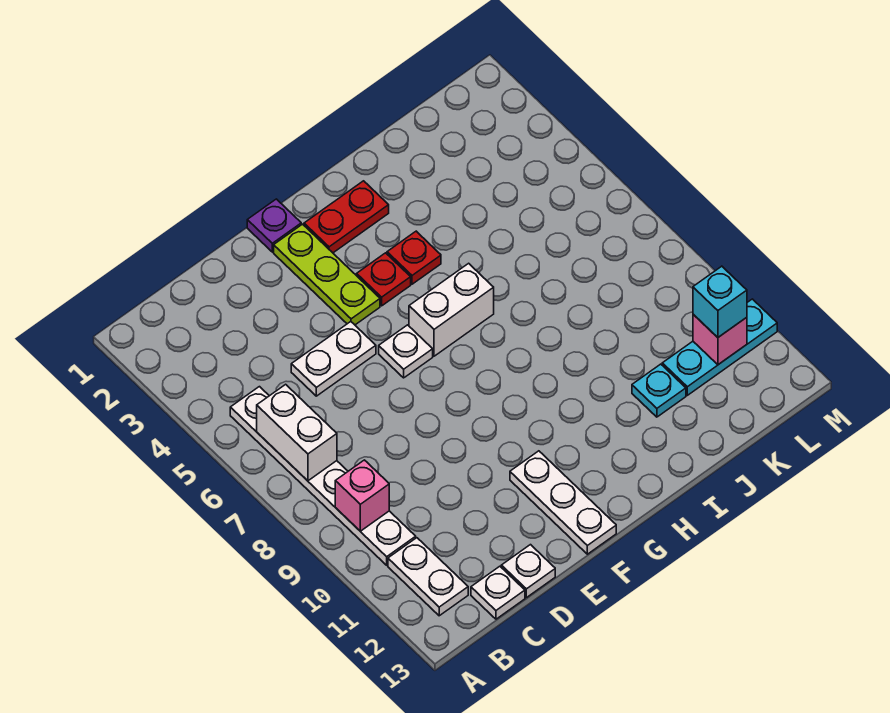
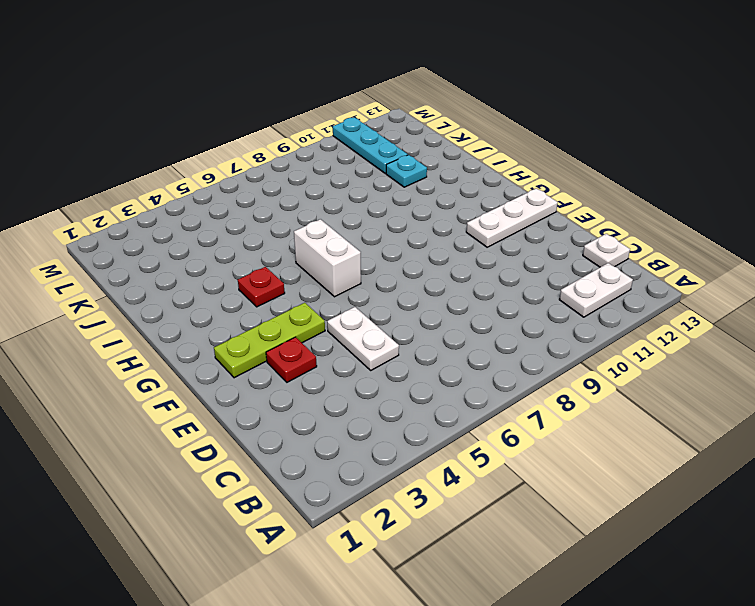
red plate E3 level 1 -> red plate G4 level 1
none -> white plate B5:B10 level 1
none -> white plate D13 level 1
none -> purple plate F1 level 1

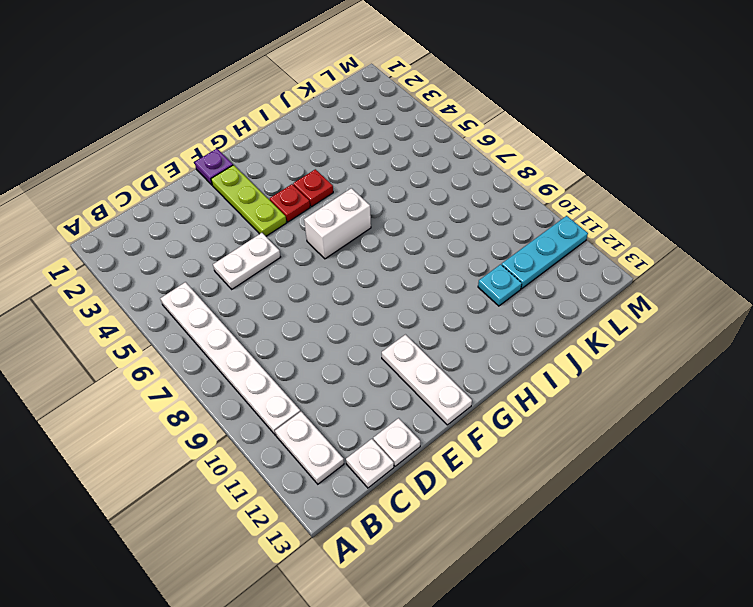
none -> white plate F6 level 1
none -> red plate G2:H2 level 1
none -> white brick B6:B7 level 2

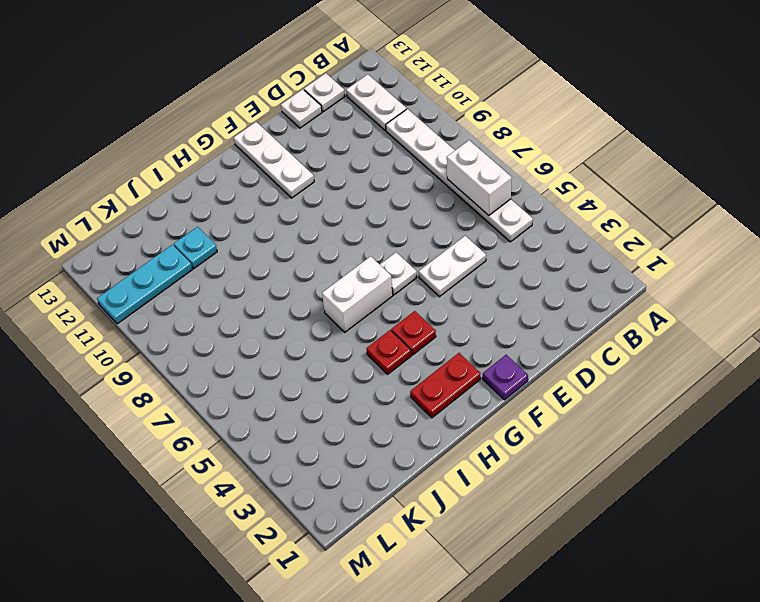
none -> lime plate F2:F4 level 1
none -> pink brick B9 level 2
none -> pink brick L11 level 2

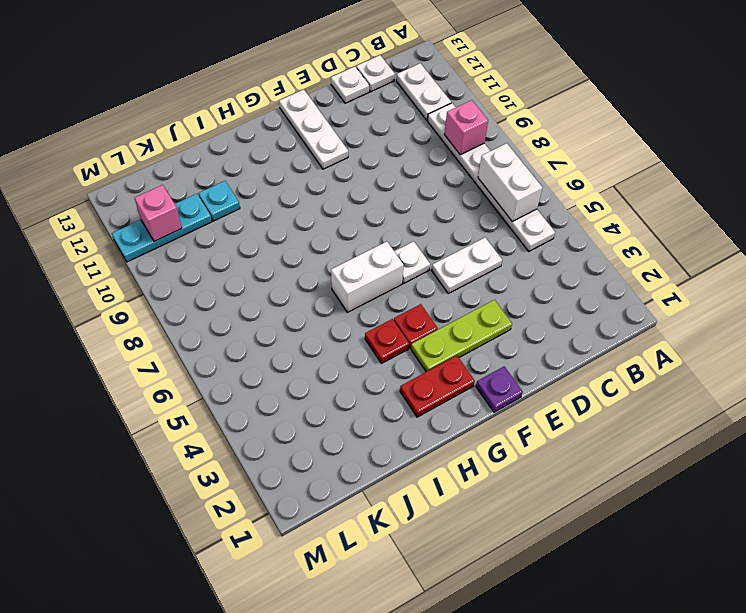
lime plate E3:G3 level 1 -> lime plate F2:F4 level 1
none -> cyan brick L11 level 3

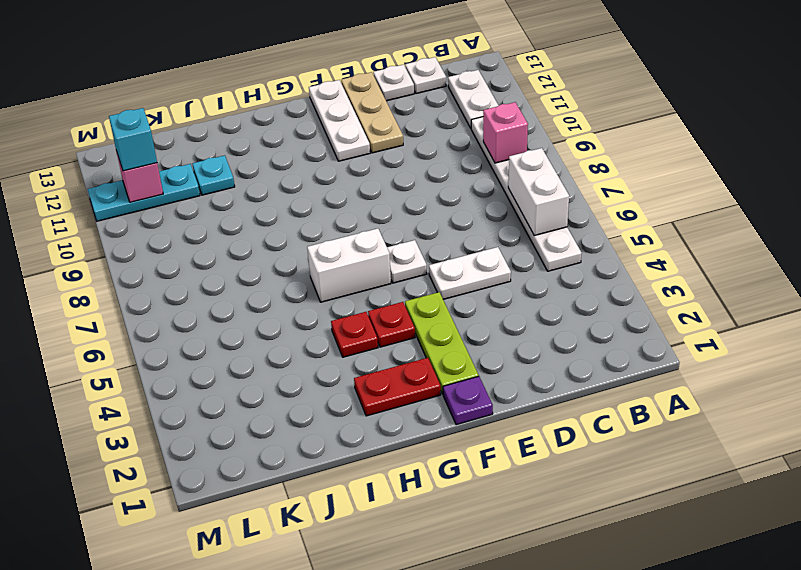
tan plate E11:E13 level 1 -> none

